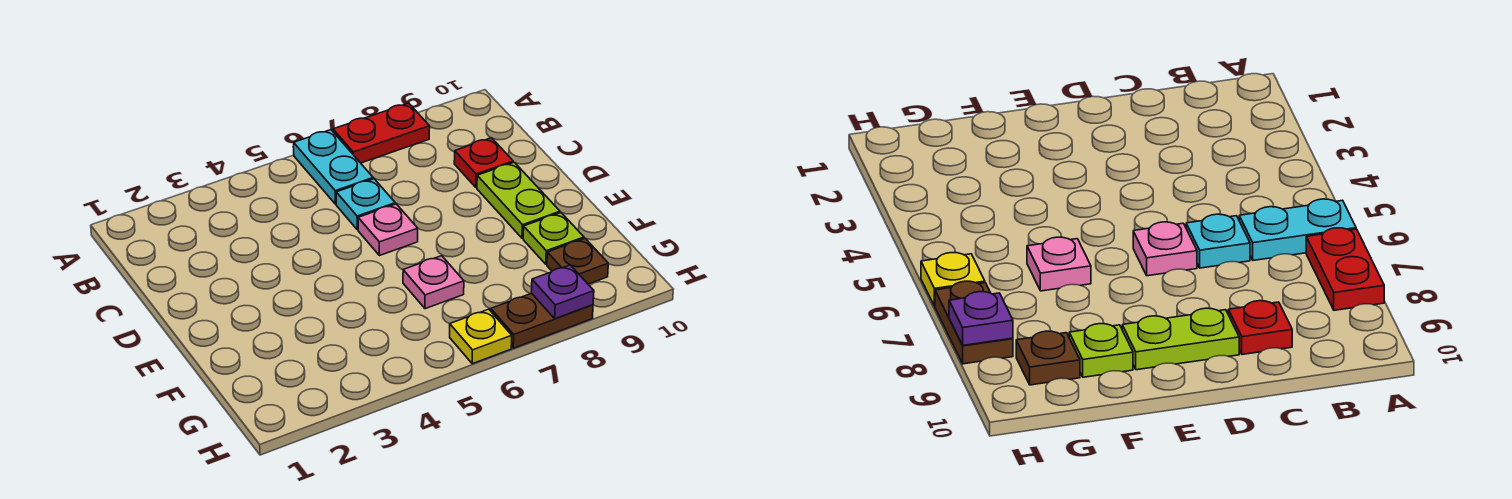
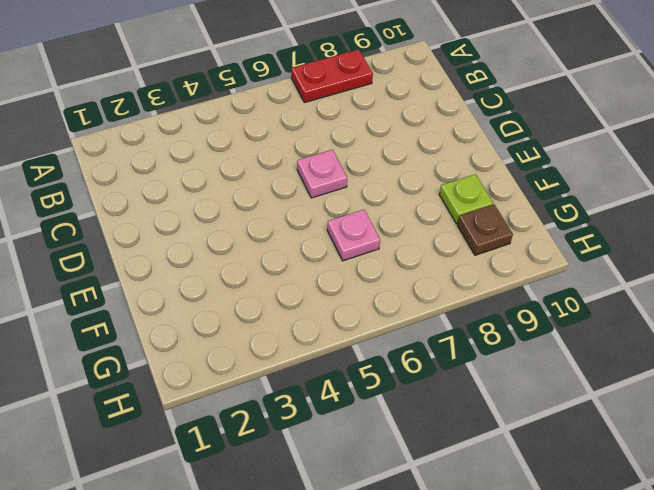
none -> cyan plate A6:B6 level 1
none -> cyan plate C6 level 1
none -> red plate C9 level 1

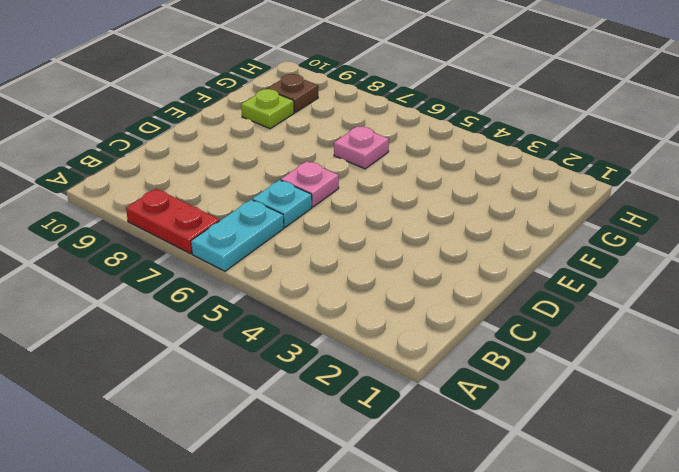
none -> red plate C9 level 1
none -> lime plate D9:E9 level 1
none -> yellow plate H6 level 1

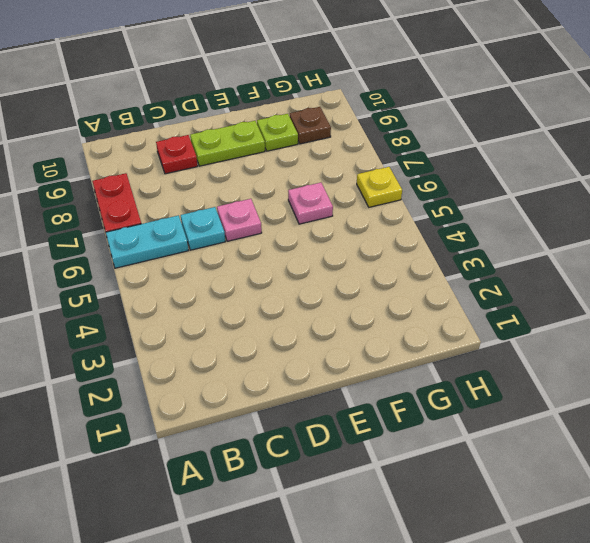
none -> brown plate H7:H8 level 1
none -> purple plate H8 level 2

